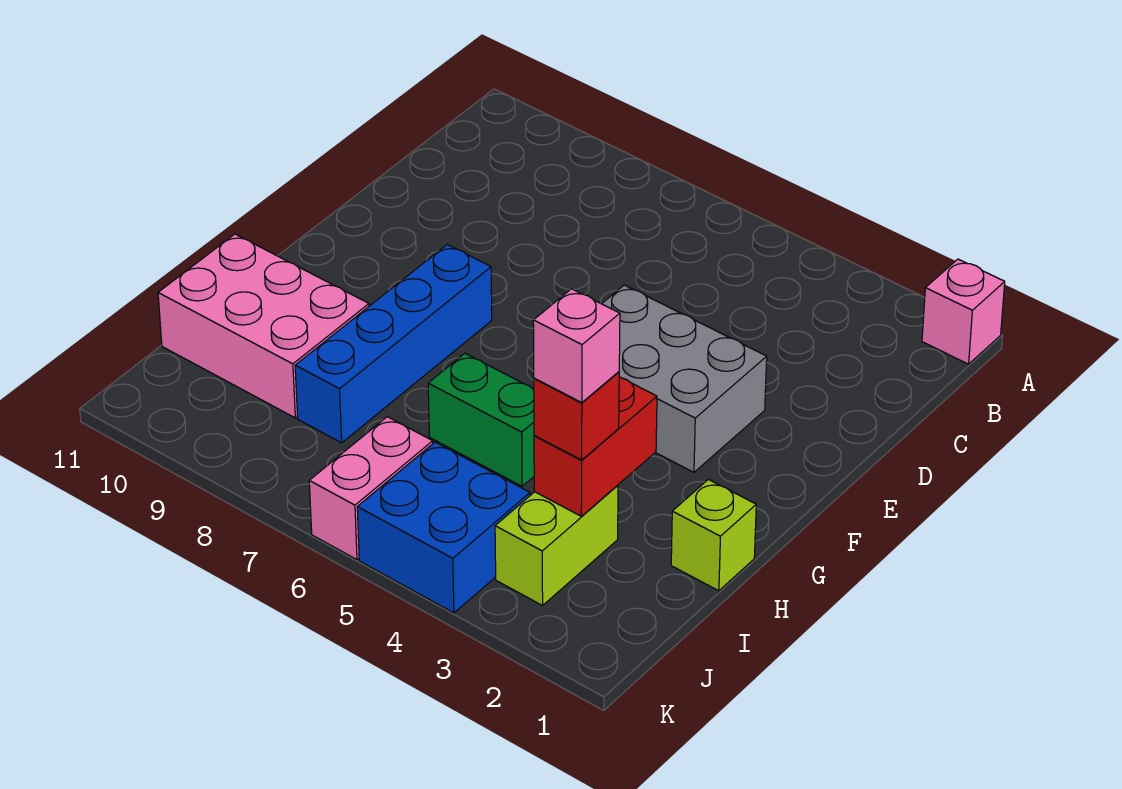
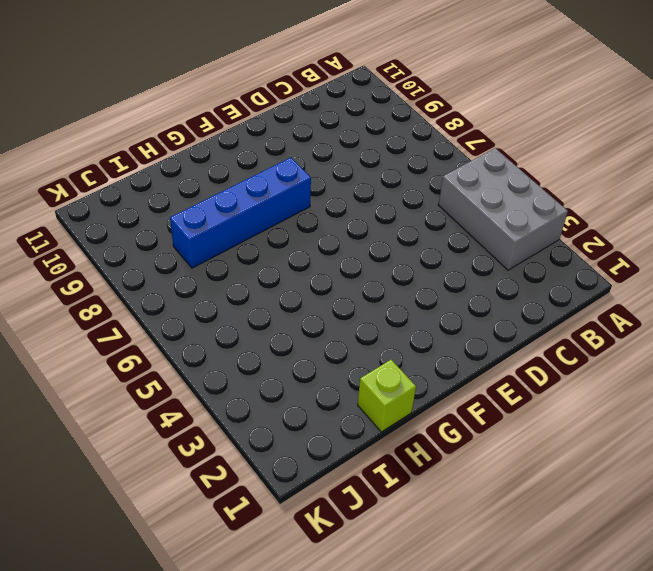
grey brick A3:B5 level 1 -> grey brick E3:F5 level 1
none -> pink brick A1 level 1
none -> green brick H5:H6 level 1
none -> pink brick H9:I11 level 1

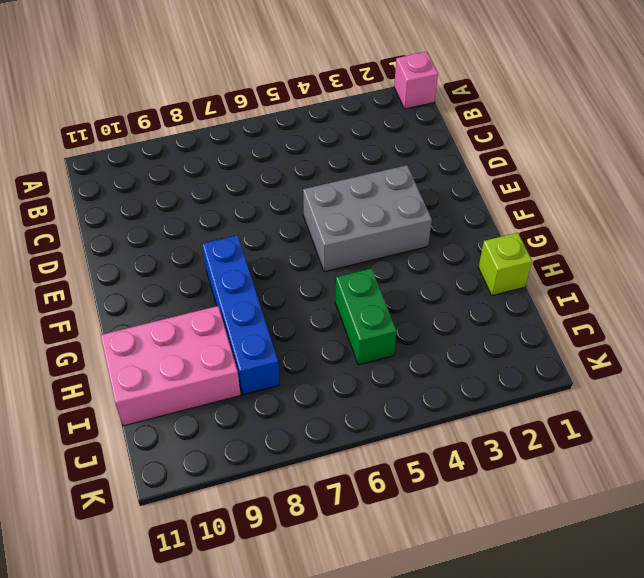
green brick H5:I5 level 1 -> green brick H5:H6 level 1
none -> lime brick I3:J3 level 1
none -> blue brick J4:K5 level 1
none -> pink brick J6:K6 level 1

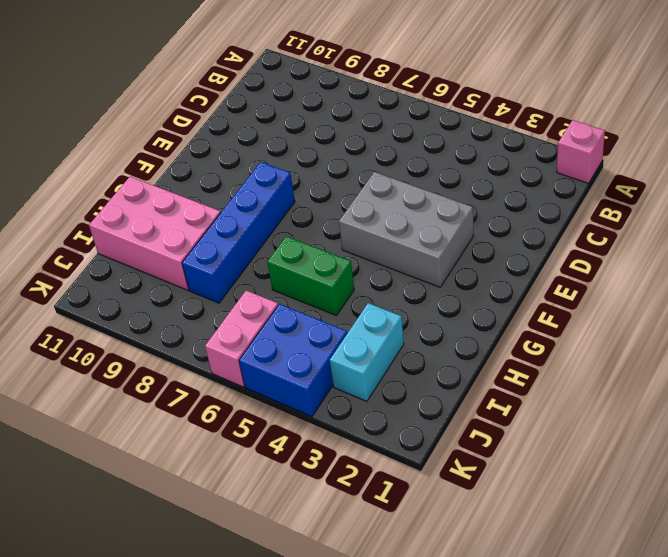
cyan brick I3:J3 level 1 -> lime brick I3:J3 level 1
none -> lime brick H1 level 1
none -> red brick H3:I3 level 2
none -> red brick I3 level 3

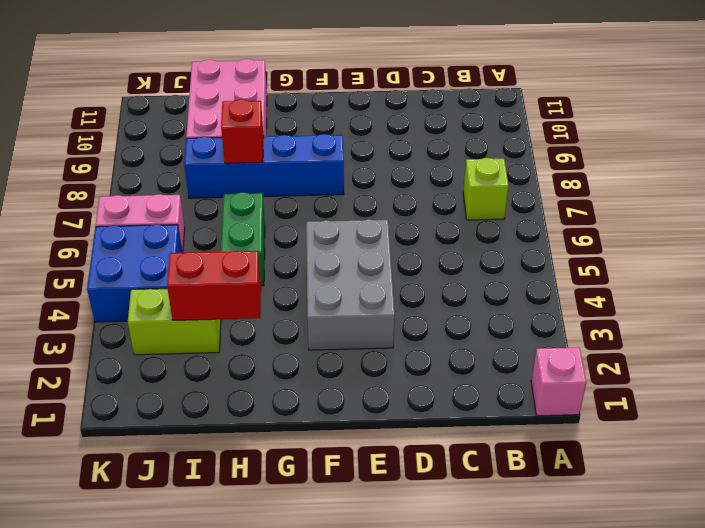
lime brick B7 level 1 -> lime brick H1 level 1
red brick H8 level 2 -> red brick I3 level 3
none -> pink brick I3 level 4

